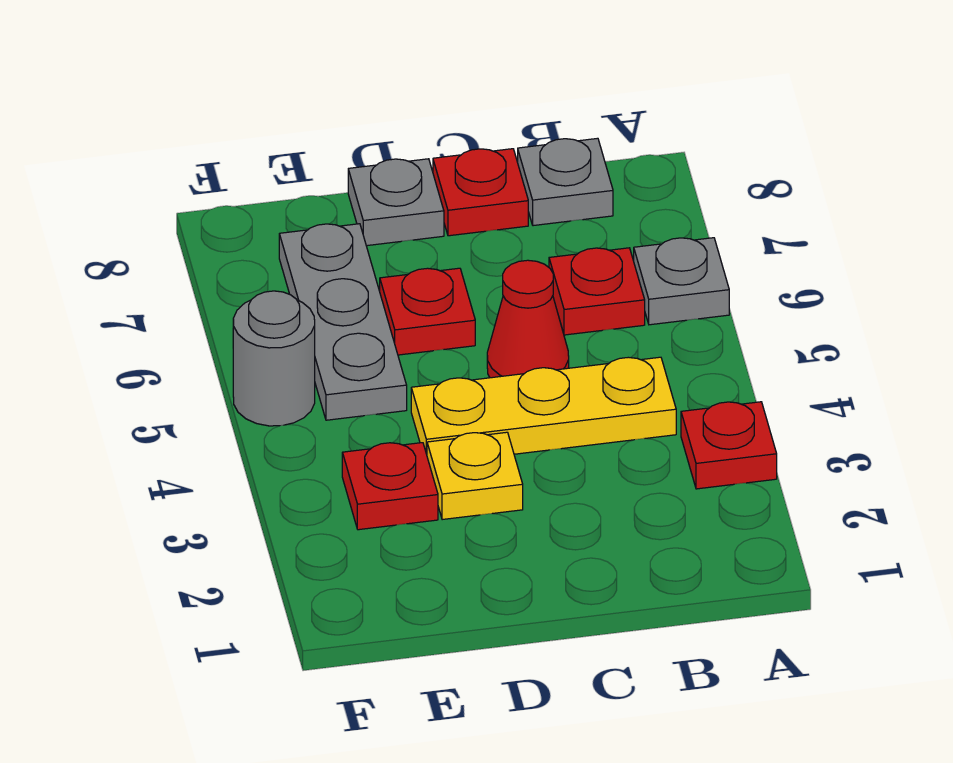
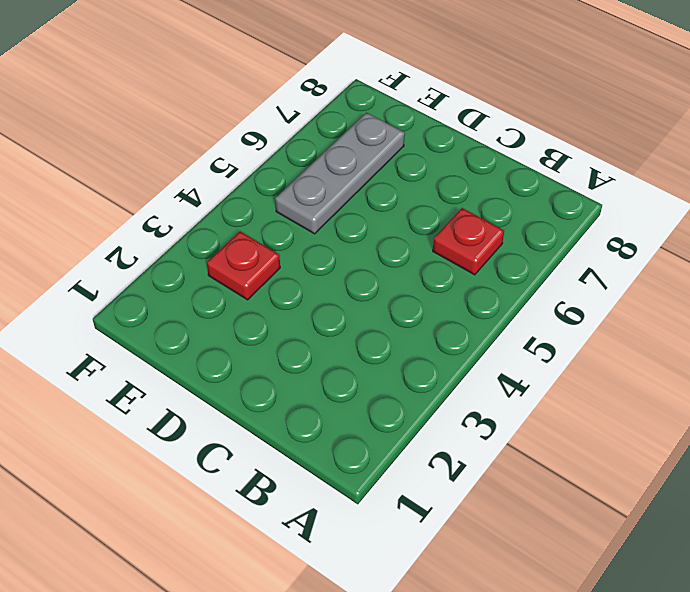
none -> red plate A3 level 1
none -> grey plate A6 level 1
none -> yellow plate B4:D4 level 1

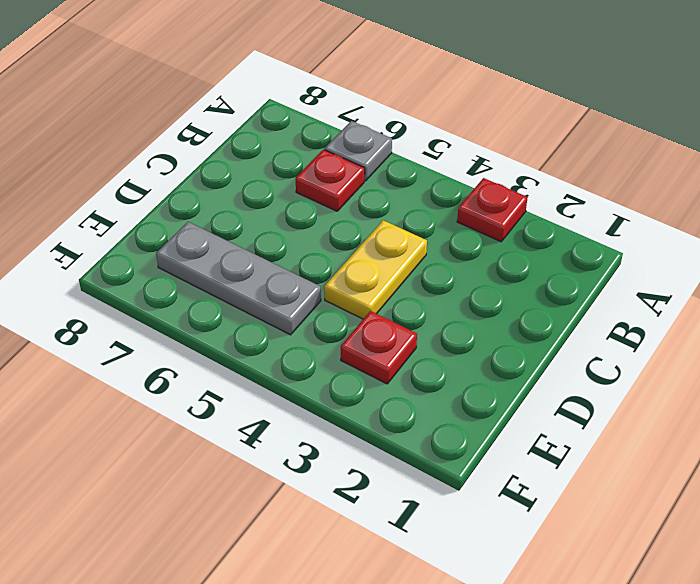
yellow plate C4:D4 level 1 -> yellow plate B4:D4 level 1
none -> grey plate B8 level 1
none -> red cone C5 level 1
none -> red plate C8 level 1

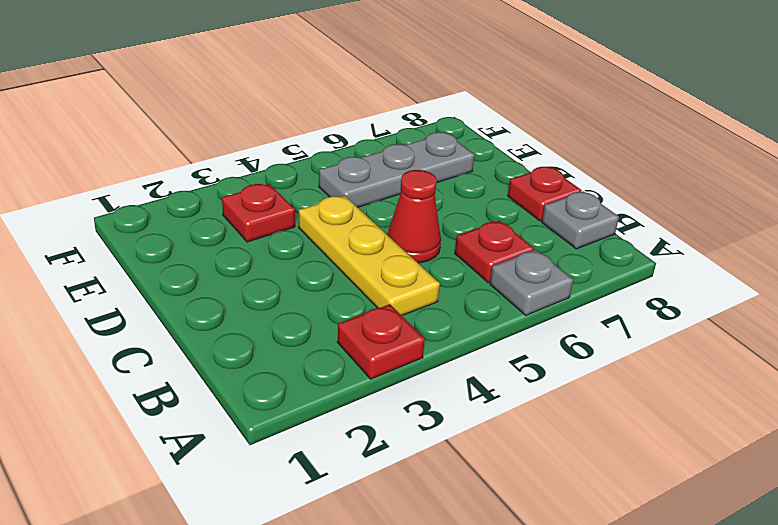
none -> yellow plate D3 level 1
none -> red plate D6 level 1
none -> grey plate D8 level 1

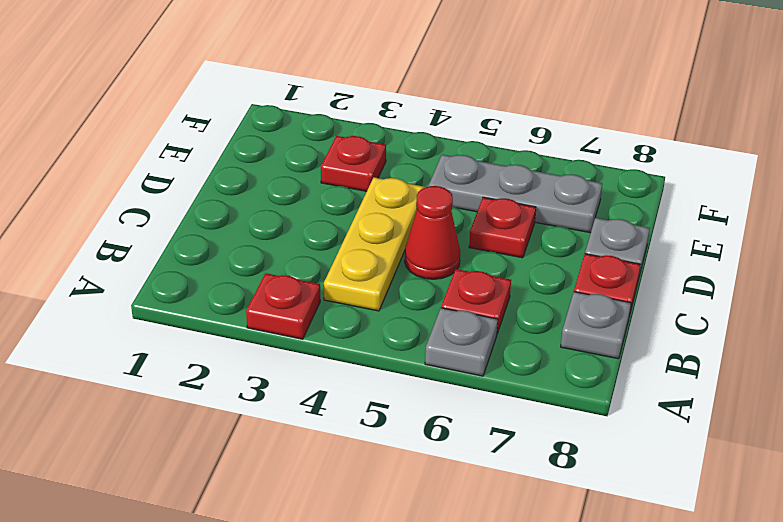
none -> yellow plate D3 level 1
none -> grey round brick F5 level 1

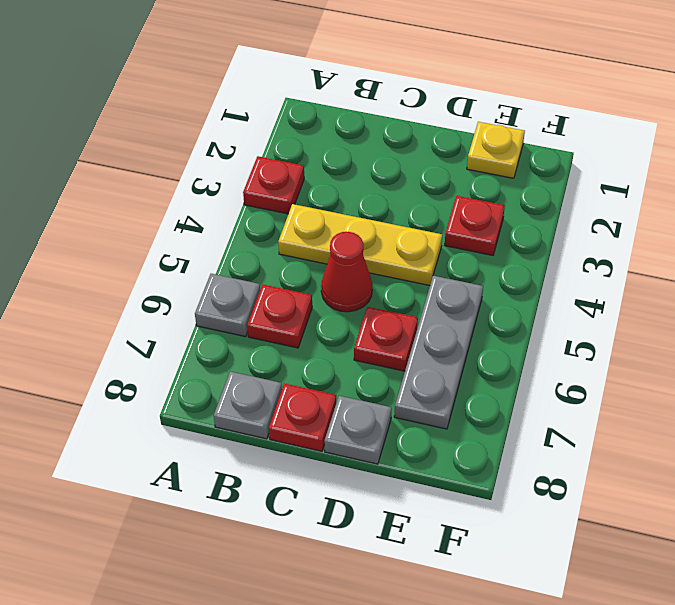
yellow plate E1 level 1 -> yellow plate D3 level 1
none -> grey round brick F5 level 1

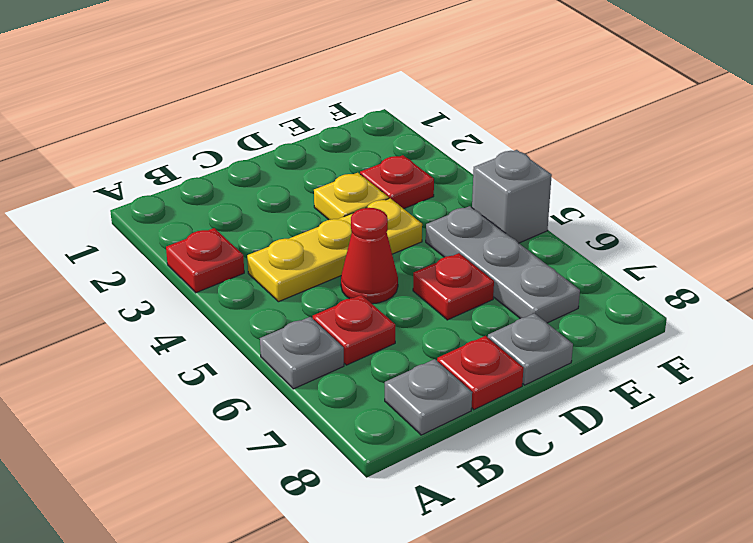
grey brick F5 level 1 -> grey round brick F5 level 1

